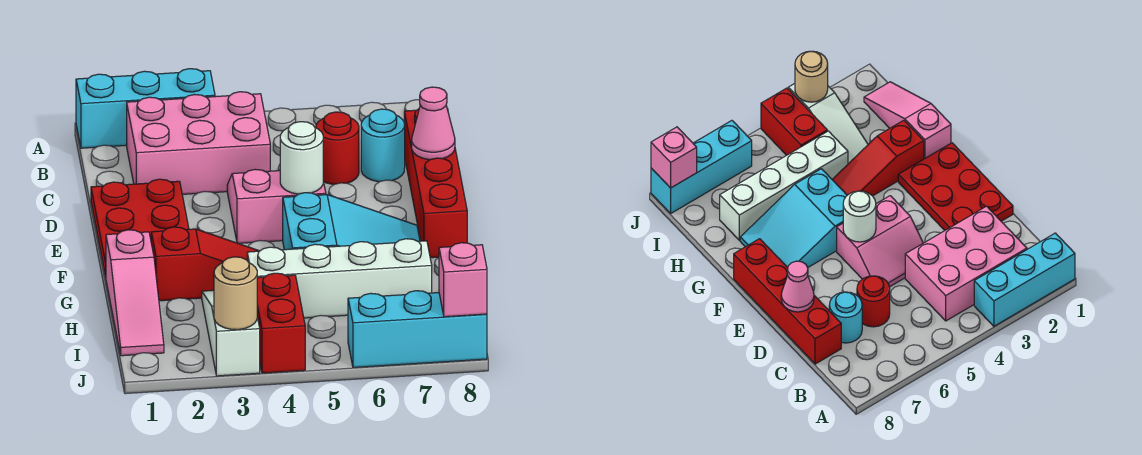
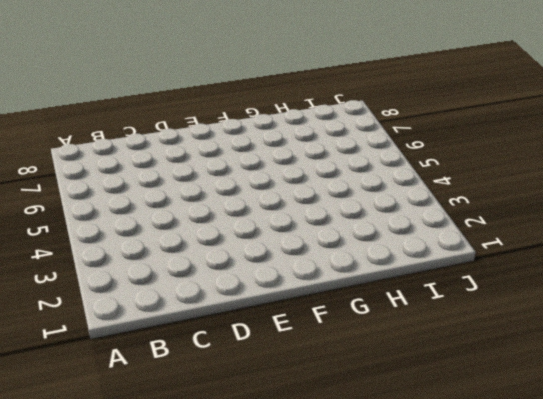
none -> cyan brick A1:A3 level 1
none -> pink brick B2:C4 level 1
none -> red round brick C6 level 1

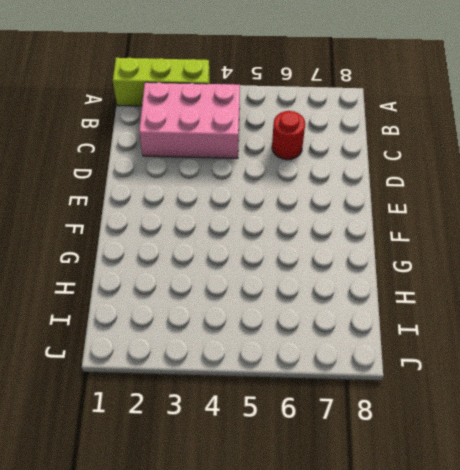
lime brick A1:A3 level 1 -> cyan brick A1:A3 level 1
none -> cyan round brick C7 level 1
none -> red brick C8:F8 level 1
none -> red plate D1:F2 level 1

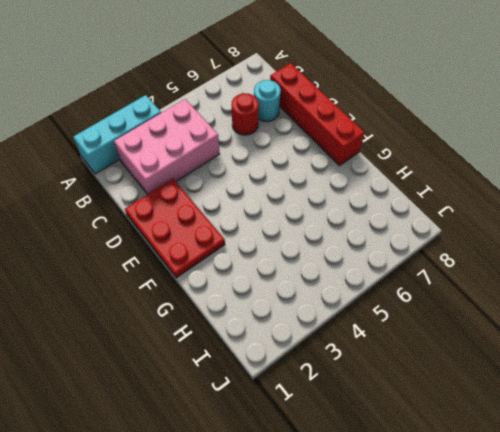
none -> pink slope D4:E5 level 1 top E
none -> cyan slope F5:G7 level 1 top 5
none -> pink slope G1:I1 level 1 top G

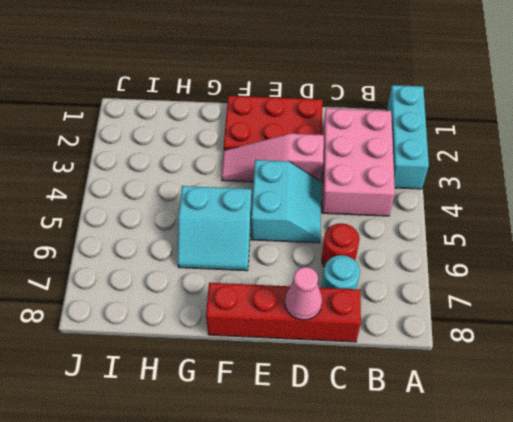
pink slope D3:F3 level 1 top D -> pink slope G1:I1 level 1 top G
cyan slope D4:E5 level 1 top E -> pink slope D4:E5 level 1 top E
cyan slope F5:G6 level 1 top 5 -> cyan slope F5:G7 level 1 top 5
none -> red slope G2:G4 level 1 top 2
none -> white slope H3:J3 level 1 top J
none -> white brick H4:H7 level 1

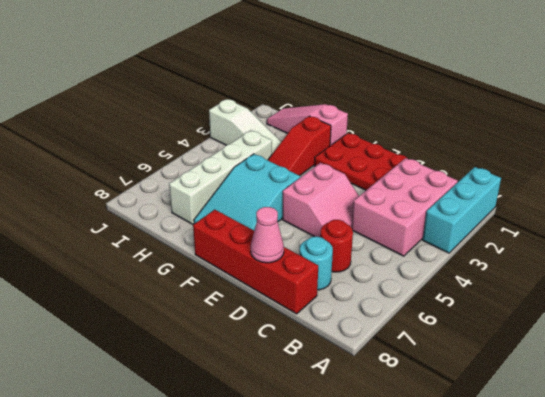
none -> red brick I4:J4 level 1
none -> cyan brick J6:J8 level 1
none -> white round brick E5 level 2

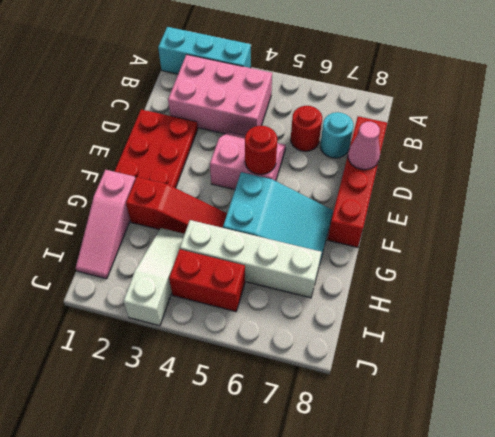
red round brick E5 level 2 -> white round brick E5 level 2
red brick I4:I5 level 1 -> red brick I4:J4 level 1
none -> cyan brick J6:J8 level 1
none -> tan round brick J3 level 2
none -> pink brick J8 level 2

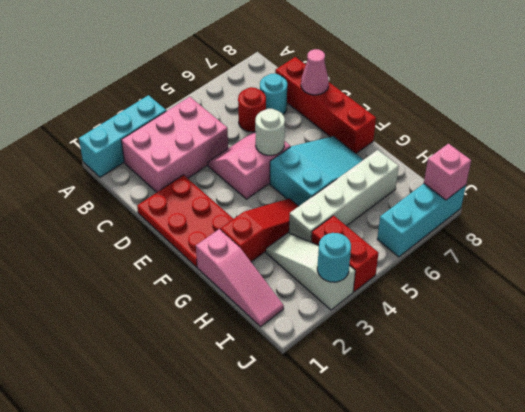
cyan round brick J3 level 2 -> tan round brick J3 level 2

